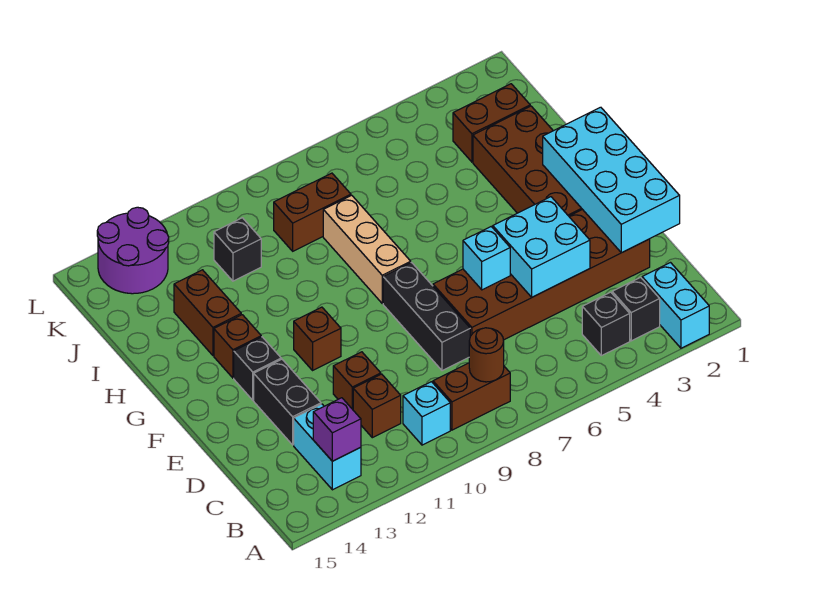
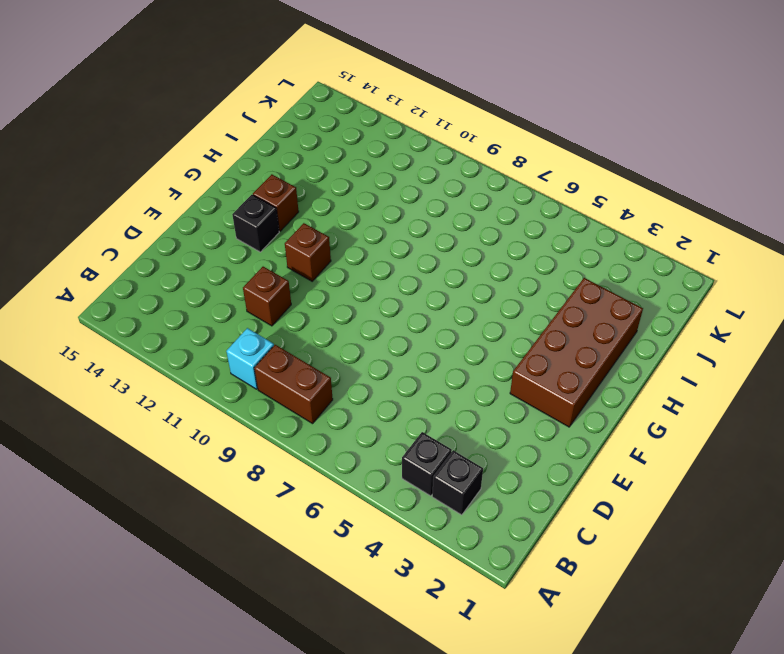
none -> cyan brick A2:B2 level 1
none -> cyan brick B13:C13 level 1
none -> brown brick C11 level 1

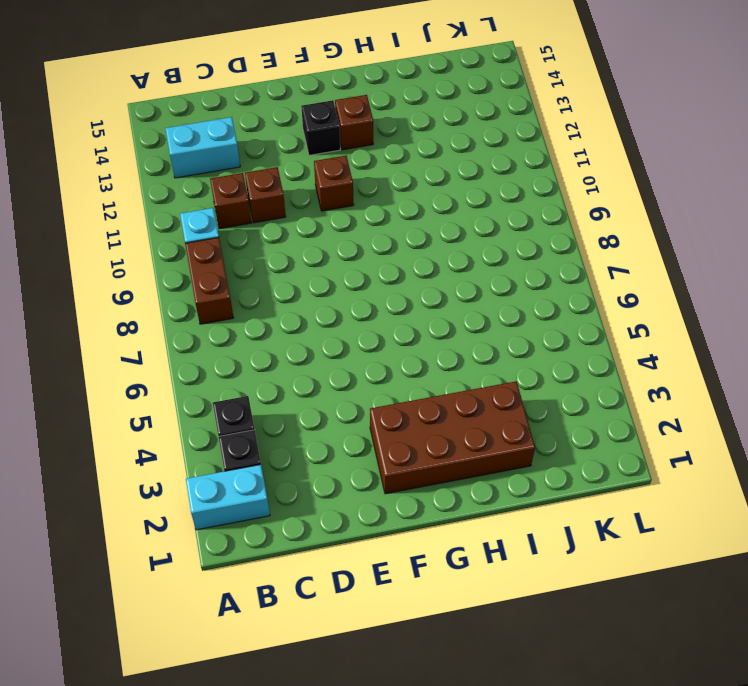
none -> brown brick D2:E7 level 1
none -> black brick D8:F8 level 1
none -> black brick D13:E13 level 1

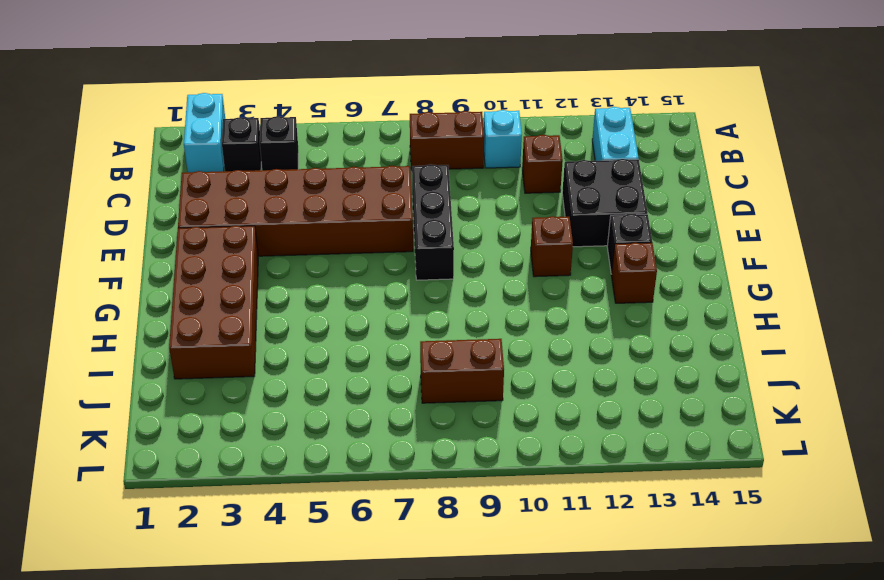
black brick D12:E13 level 1 -> black brick D13:E13 level 1
none -> brown brick D11 level 1
none -> tan brick G8:I8 level 1
none -> brown brick H13:I13 level 1

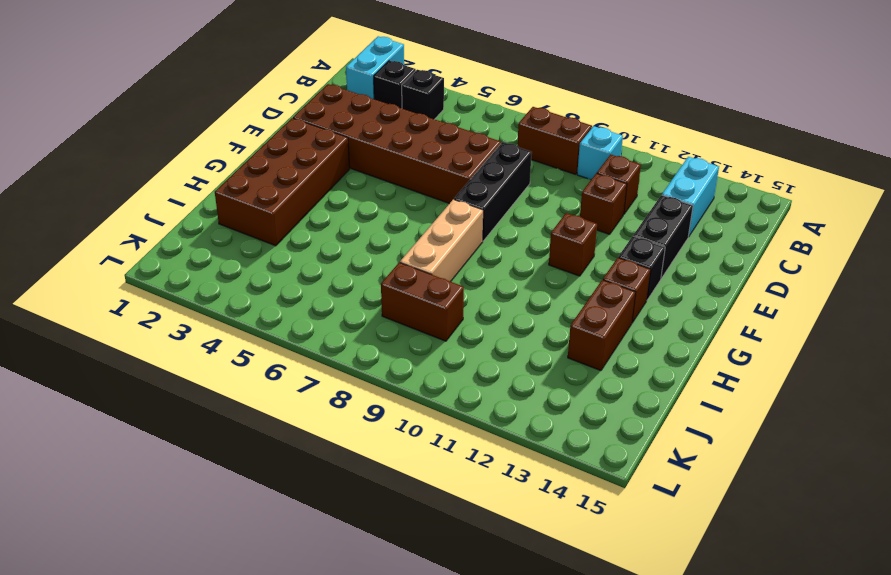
none -> brown brick J2:J3 level 1
none -> black brick J11 level 1
none -> purple round brick K13:L14 level 1

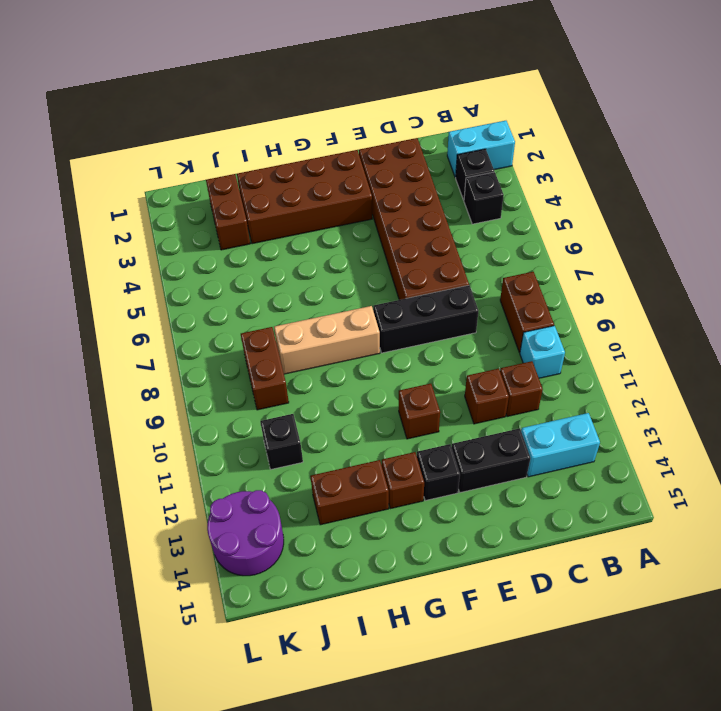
none -> brown round brick B8 level 2
none -> purple brick B13 level 2
none -> cyan brick D1:G2 level 2

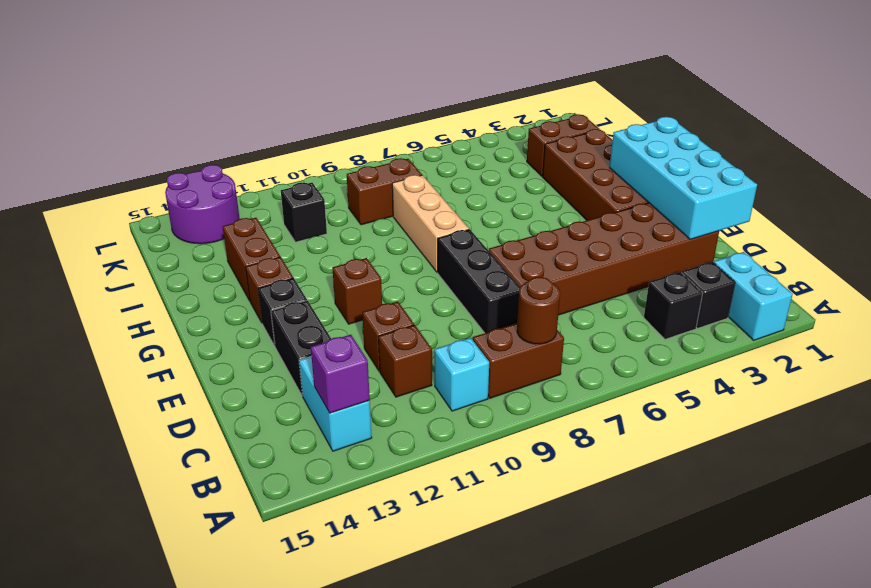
none -> cyan brick D4:E5 level 2
none -> cyan brick E6 level 2

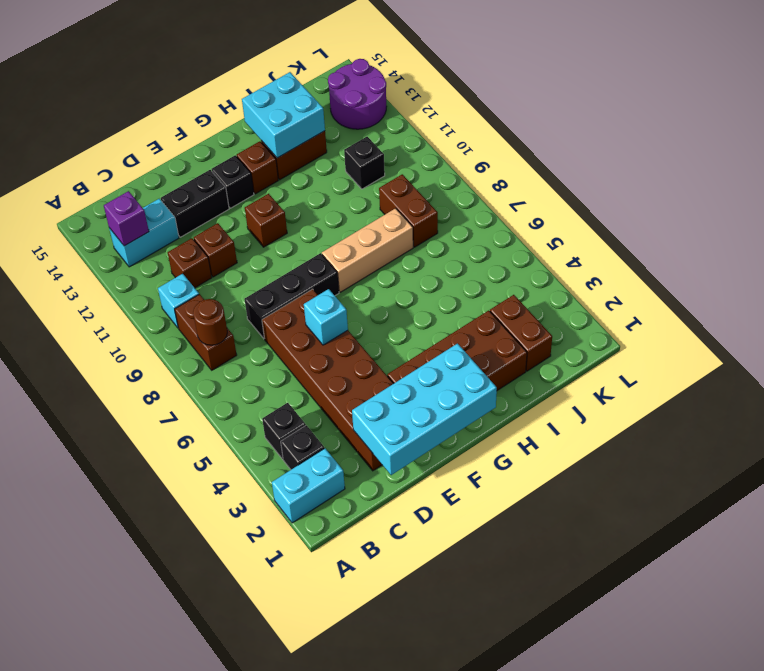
cyan brick H13:I14 level 2 -> cyan brick D4:E5 level 2

